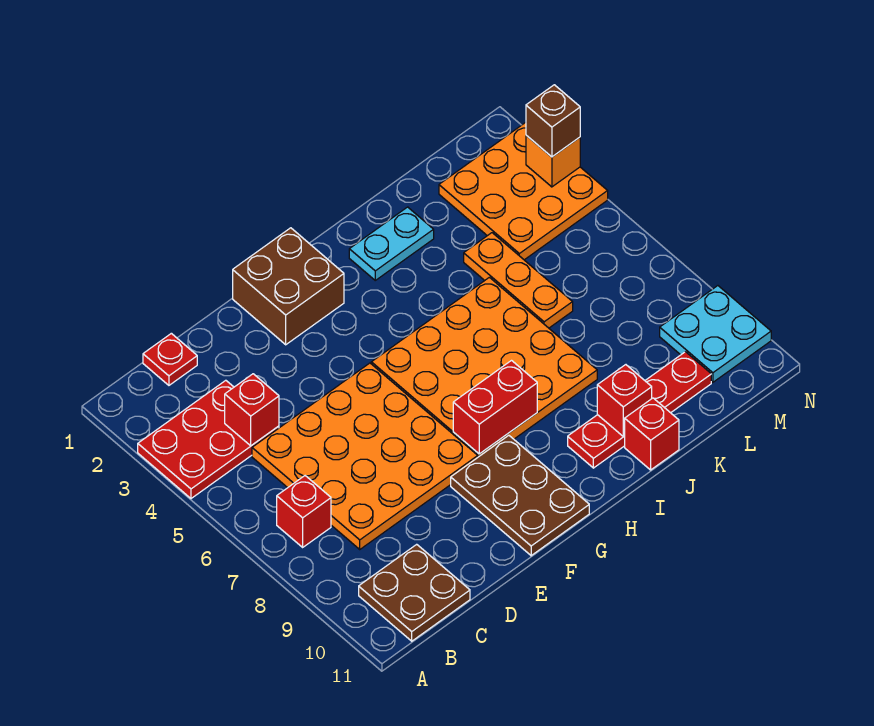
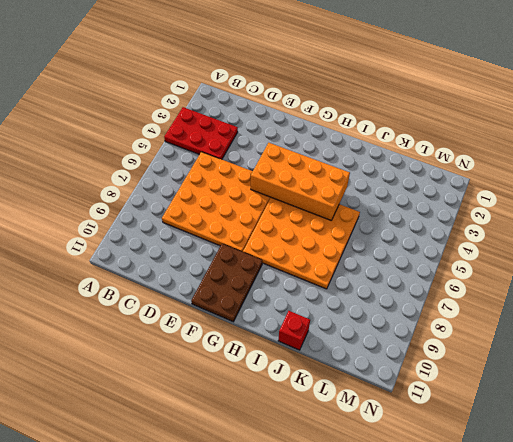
orange brick F4:I5 level 2 -> none
none -> red brick B7 level 1
none -> brown plate B10:C11 level 1
none -> red plate C1 level 1

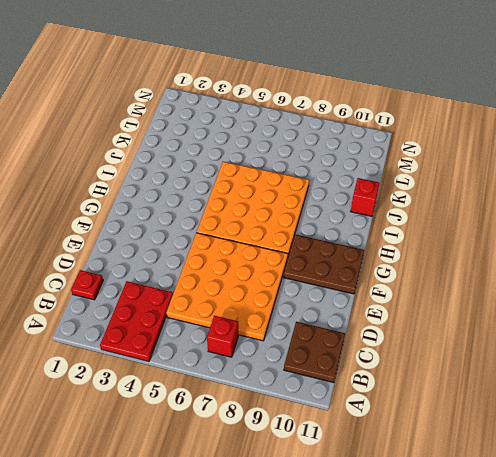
none -> brown brick F1:G2 level 1
none -> cyan plate I2:J2 level 1
none -> red plate I10:L10 level 1

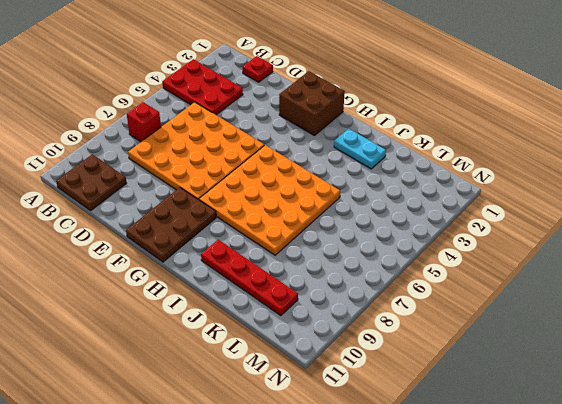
none -> red brick J11 level 1
none -> orange plate K4:K6 level 1
none -> orange plate L2:N4 level 1

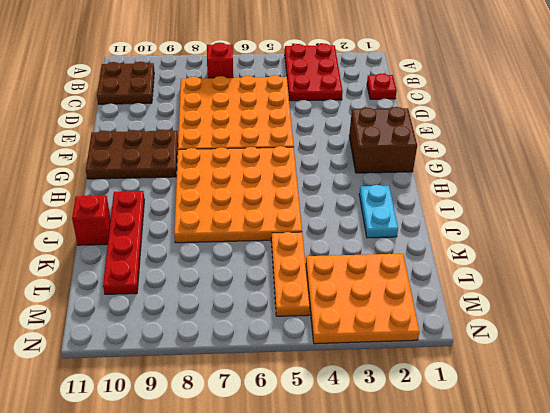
orange plate K5:M5 level 1 -> orange plate K4:K6 level 1
none -> cyan plate M9:N10 level 1
none -> red brick C4 level 2
none -> red brick G8:H8 level 2

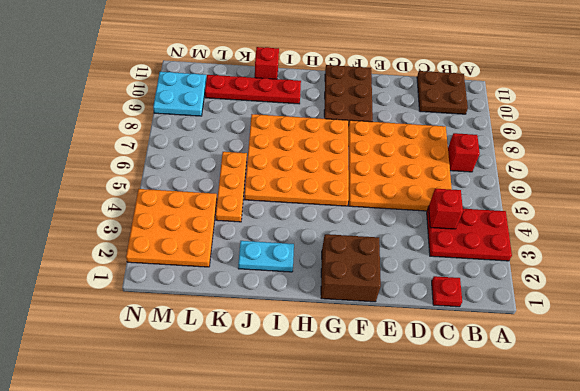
none -> red brick G8:H8 level 2
none -> red brick J10 level 2
none -> orange brick N3 level 2

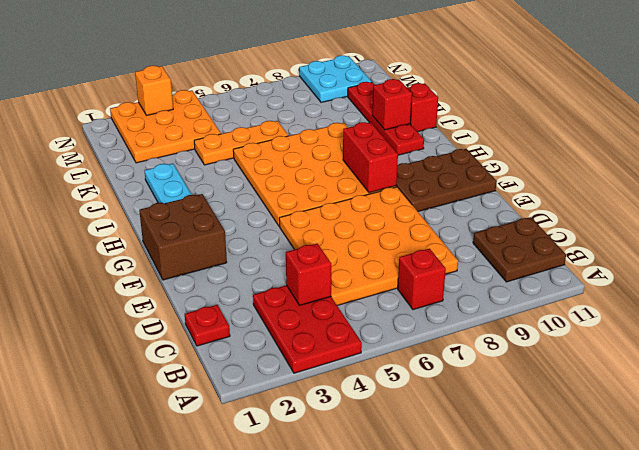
none -> brown brick N3 level 3

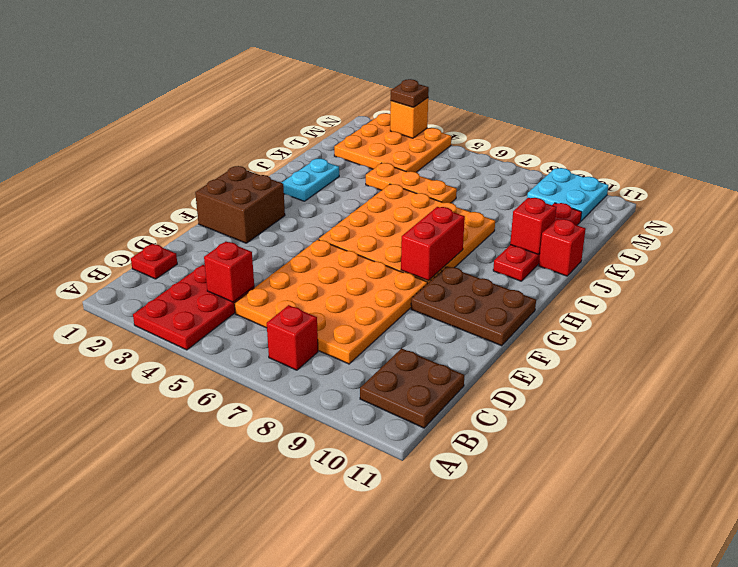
brown plate N3 level 3 -> brown brick N3 level 3

